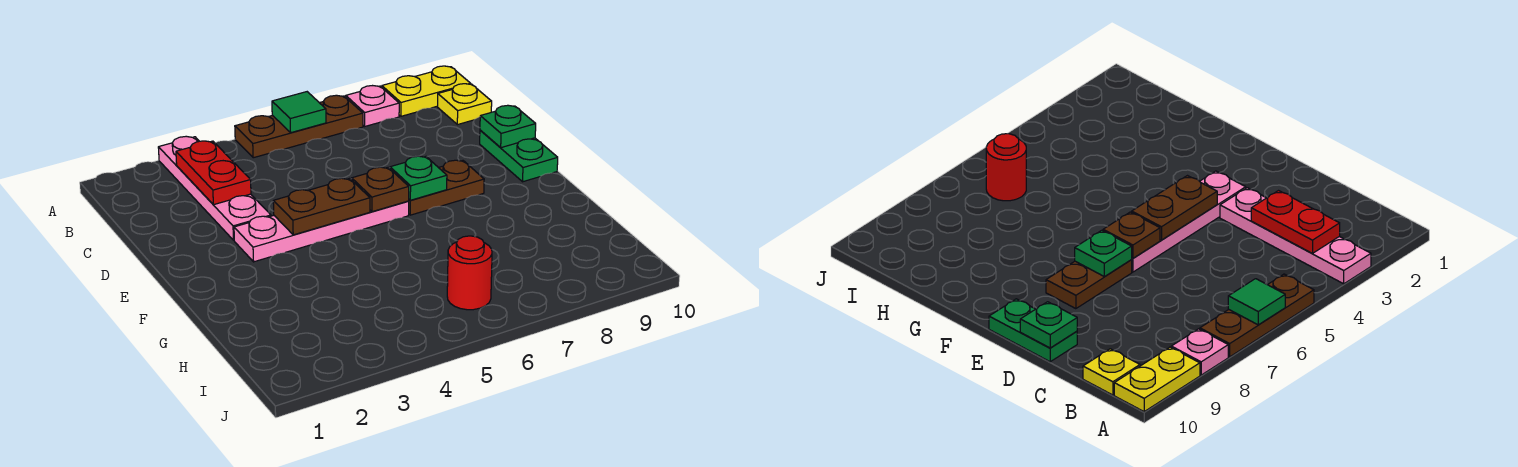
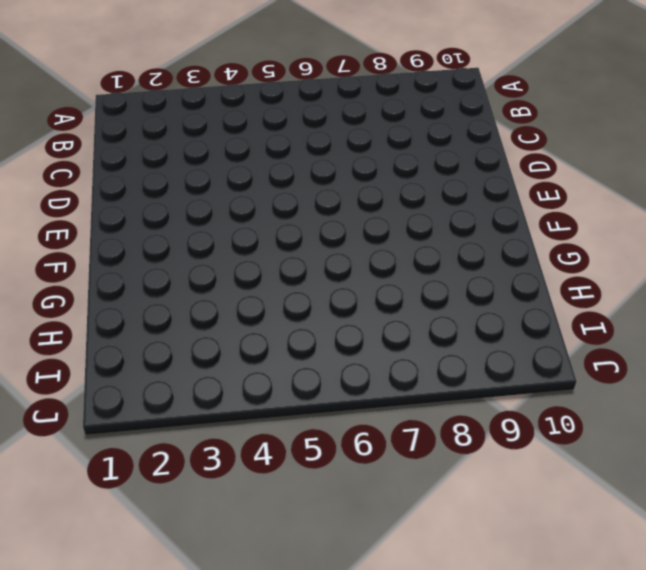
none -> pink plate A3:D3 level 1
none -> brown plate A5:A7 level 1
none -> pink plate A8 level 1

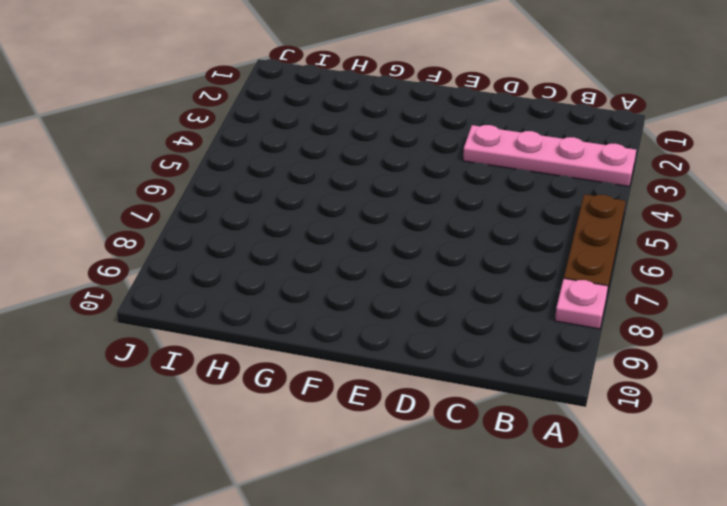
none -> yellow plate A9:A10 level 1
none -> yellow plate B10 level 1
none -> green plate D10:E10 level 1

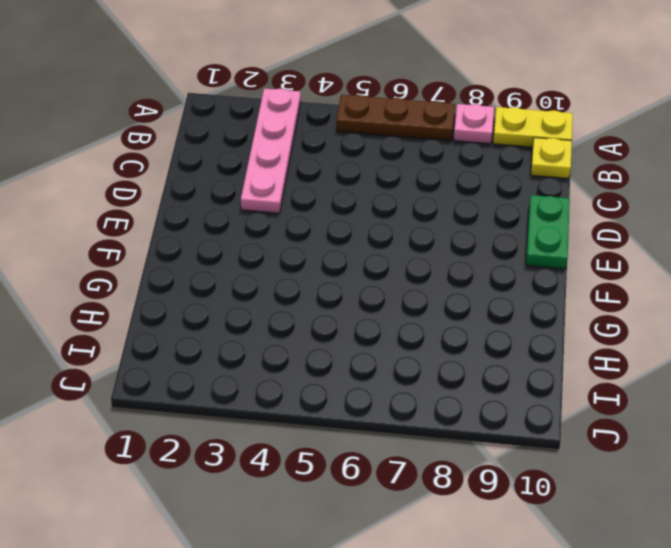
none -> pink plate E3:E6 level 1
none -> brown plate E7:E8 level 1
none -> red round brick I6 level 1

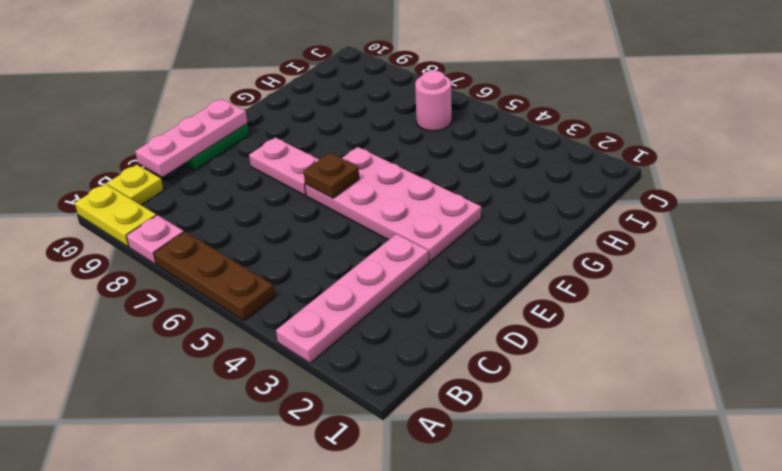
pink plate C10:E10 level 2 -> green plate D10 level 2
pink plate E3:F6 level 1 -> pink plate E3:E6 level 1
pink plate E7:E8 level 1 -> brown plate E7:E8 level 1
pink round brick I6 level 1 -> red round brick I6 level 1
none -> green tile A6 level 2
none -> red plate B3:C3 level 2
none -> brown plate E4:E5 level 2

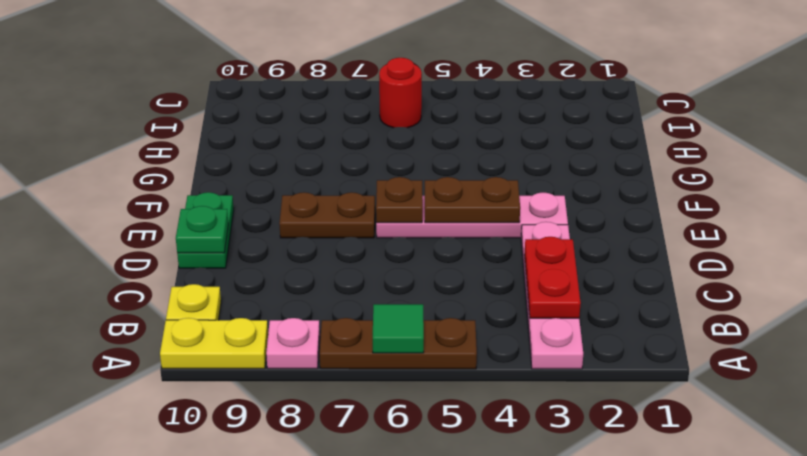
none -> green plate E7 level 2

